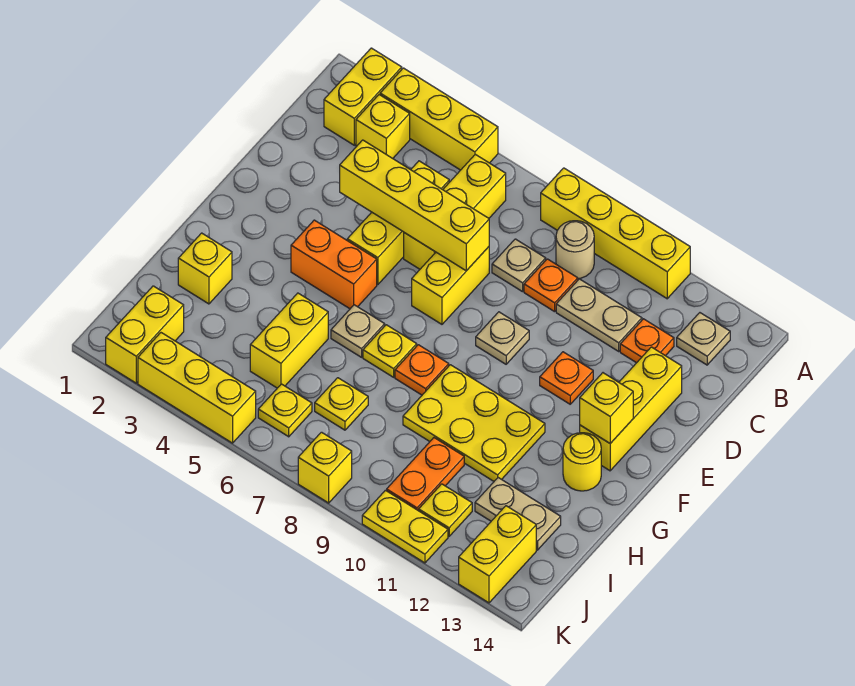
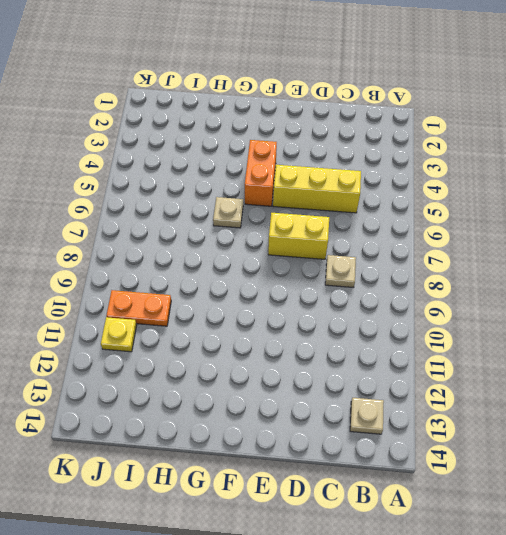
none -> yellow brick A2:B2 level 1
none -> yellow brick A3:A5 level 1
none -> yellow brick A8:A11 level 1
none -> yellow brick B3 level 1

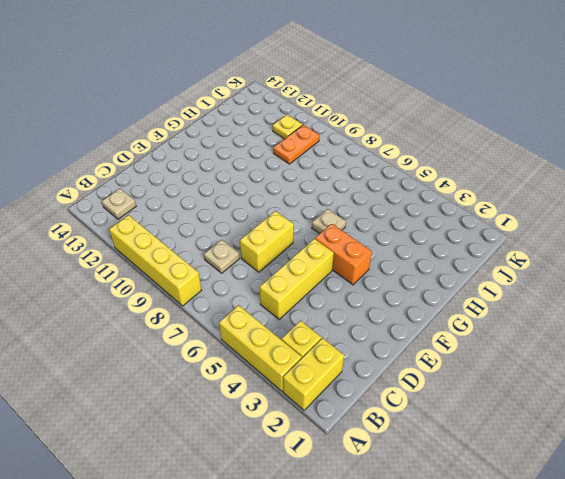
none -> yellow brick B6:D6 level 1
none -> tan round brick B9 level 1
none -> orange plate C9 level 1
none -> tan plate C10:C11 level 1

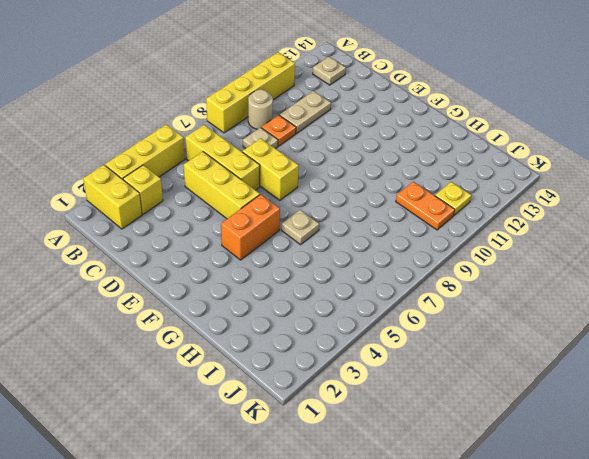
none -> orange plate C12 level 1
none -> yellow brick D13:F13 level 1
none -> tan plate E9 level 1
none -> orange plate E11 level 1

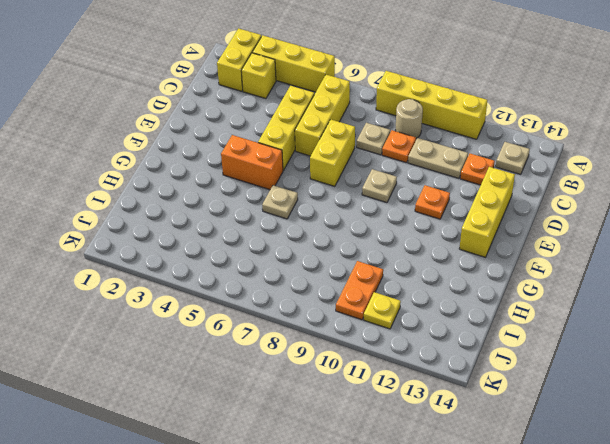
none -> yellow plate G7 level 1
none -> orange plate G8 level 1
none -> yellow plate G9:H11 level 1
none -> yellow round brick G13 level 1

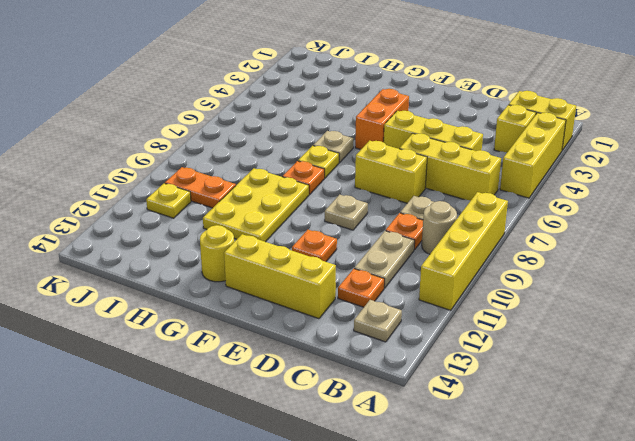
none -> yellow brick H2 level 1
none -> yellow brick H5:I5 level 1
none -> yellow plate I7 level 1
none -> tan plate I12:I13 level 1

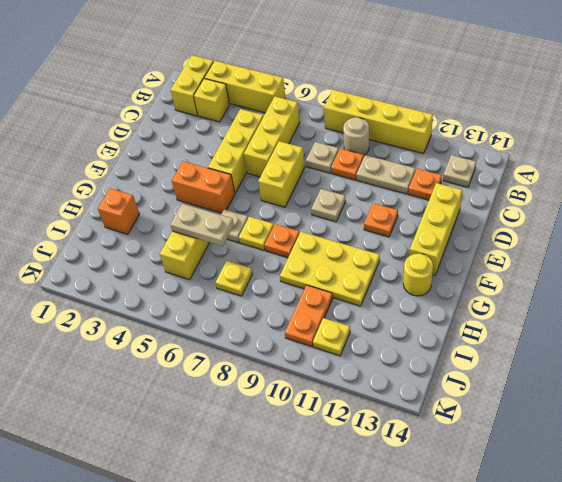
orange brick H2 level 1 -> yellow brick H2 level 1
tan plate H5:H6 level 2 -> tan plate I12:I13 level 1
none -> yellow brick J2:K2 level 1
none -> yellow plate J6 level 1
none -> yellow brick J13:K13 level 1
none -> yellow brick K3:K5 level 1

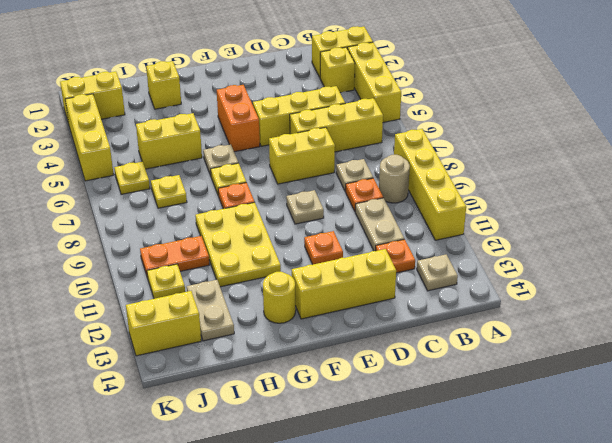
none -> yellow brick K8 level 1
none -> yellow plate K10:K11 level 1
none -> yellow brick D4:D7 level 2
none -> yellow brick F13 level 2

